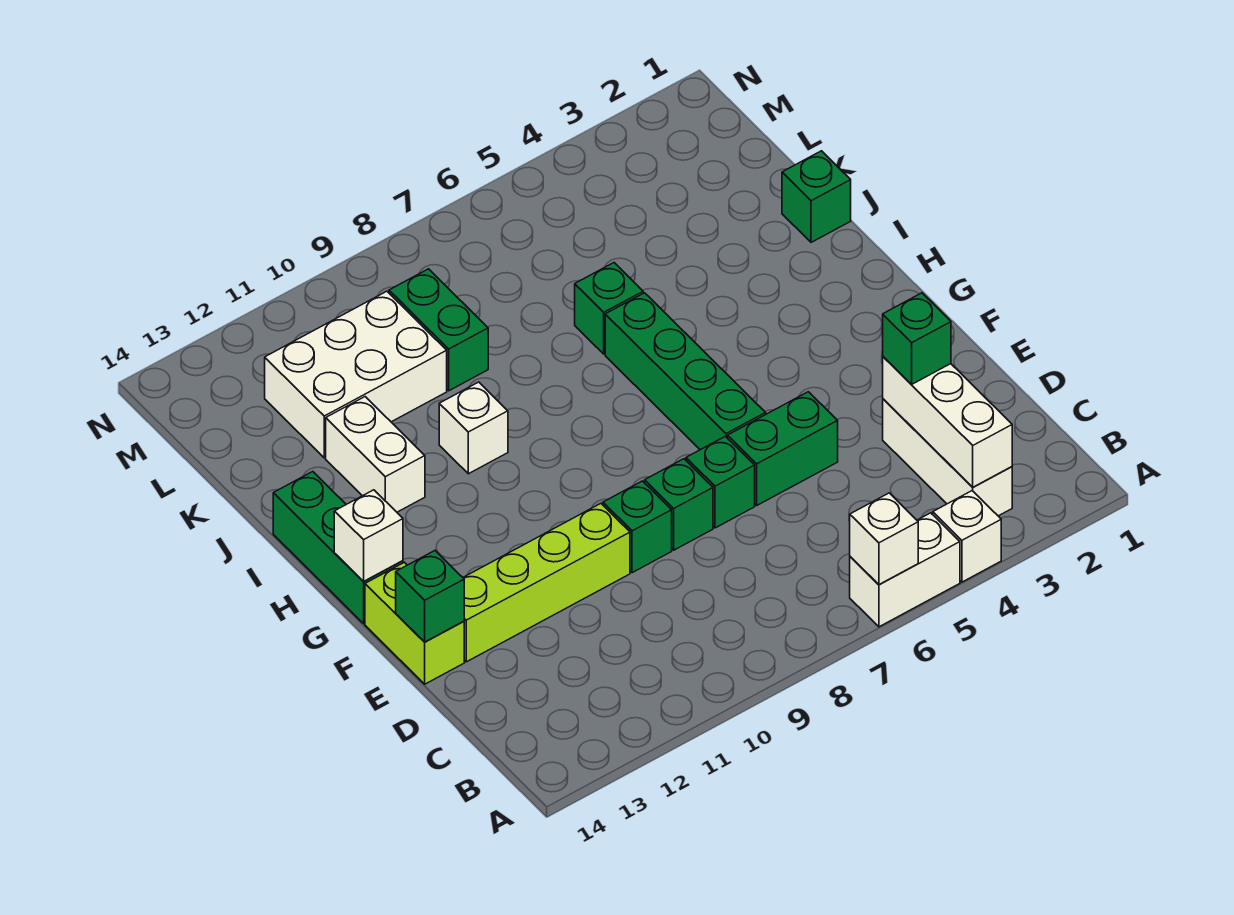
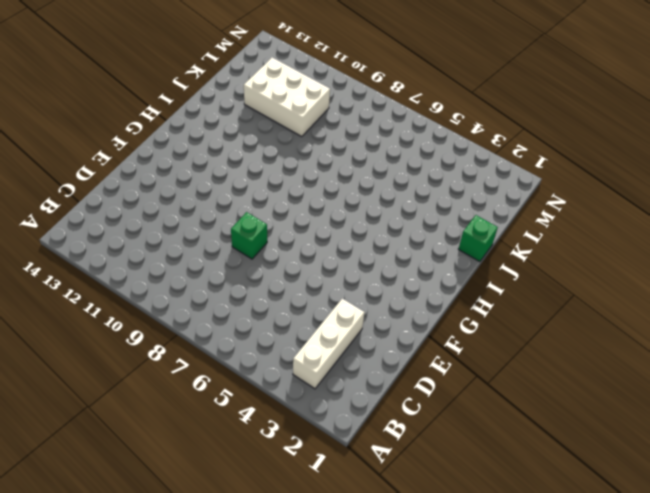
none -> white brick A4 level 1
none -> white brick A5:A6 level 1
none -> green brick E5:E6 level 1

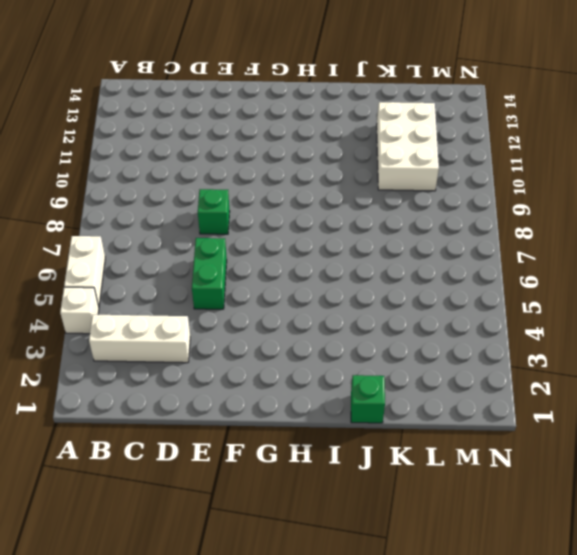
none -> green brick E7 level 1
none -> green brick E9 level 1
none -> lime brick E10:E13 level 1

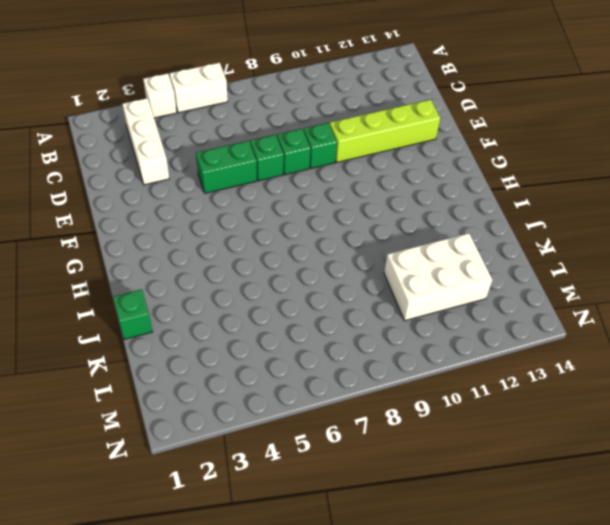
none -> lime brick E14:F14 level 1
none -> green brick F6:I6 level 1
none -> green brick G14:I14 level 1

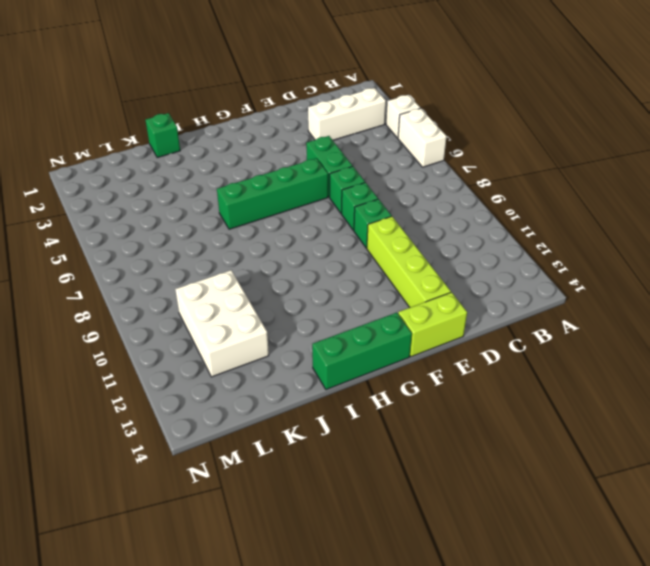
none -> white brick I10 level 1
none -> white brick I12:J12 level 1
none -> green brick J6 level 1

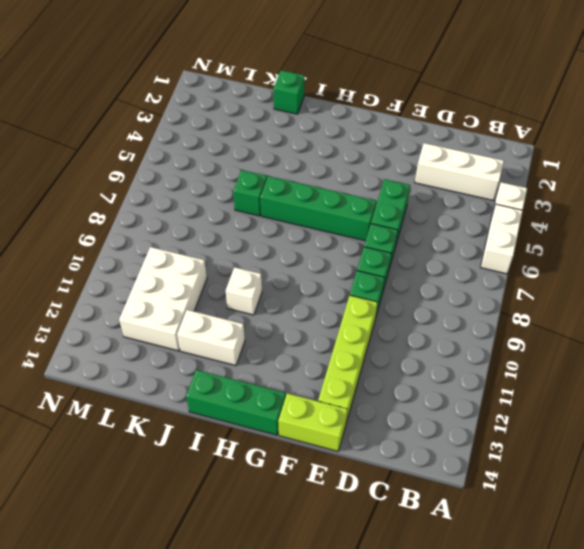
none -> green brick K9:L9 level 1
none -> white brick A6 level 2
none -> white brick B3:D3 level 2

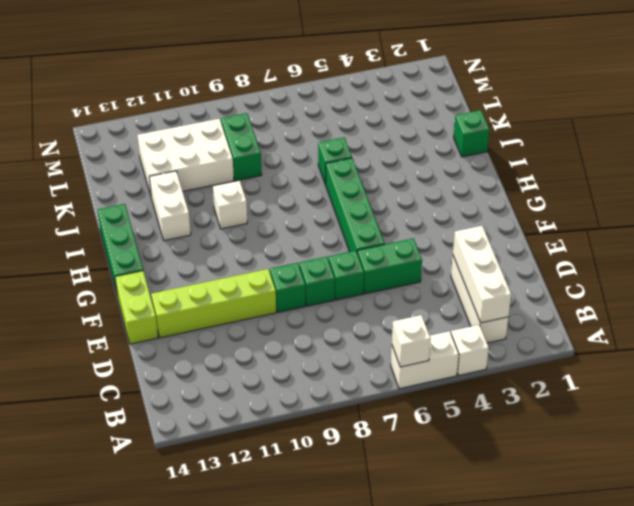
none -> green brick E14 level 2
none -> white brick G14 level 2
none -> green brick D3 level 3

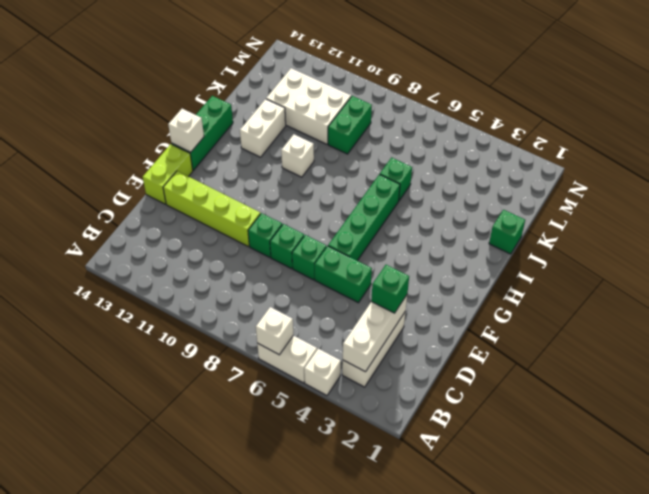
none -> green brick E14 level 2

